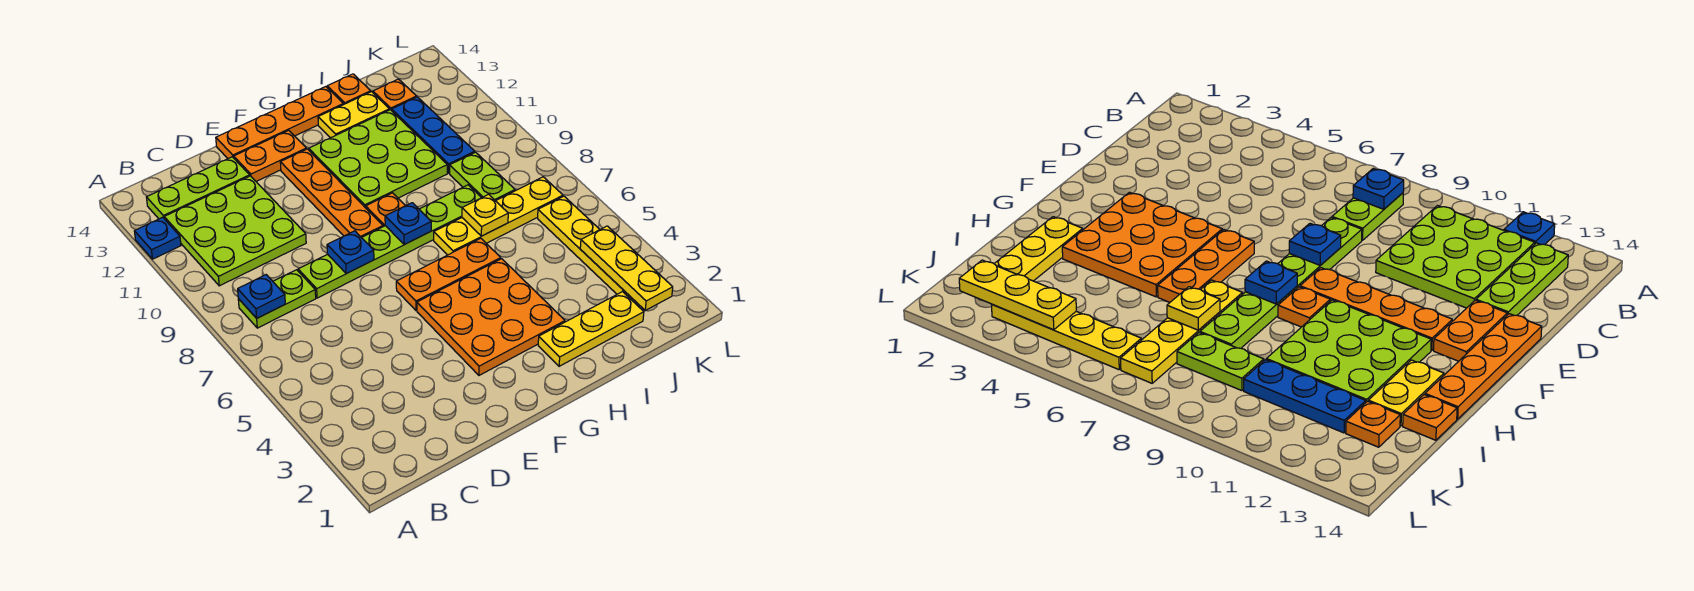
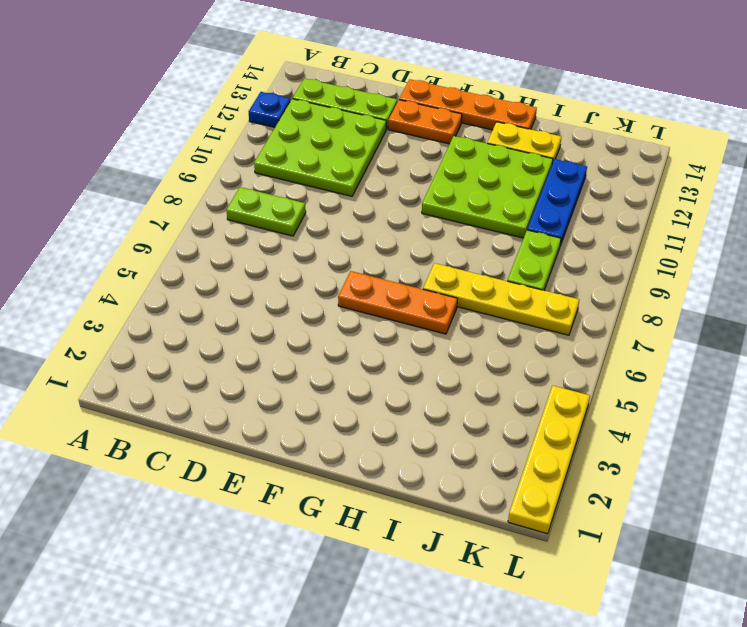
yellow plate L1:L4 level 1 -> yellow plate K3:K6 level 1
none -> lime plate D8:I8 level 1
none -> orange plate F3:H5 level 1
none -> orange plate F9:F12 level 1

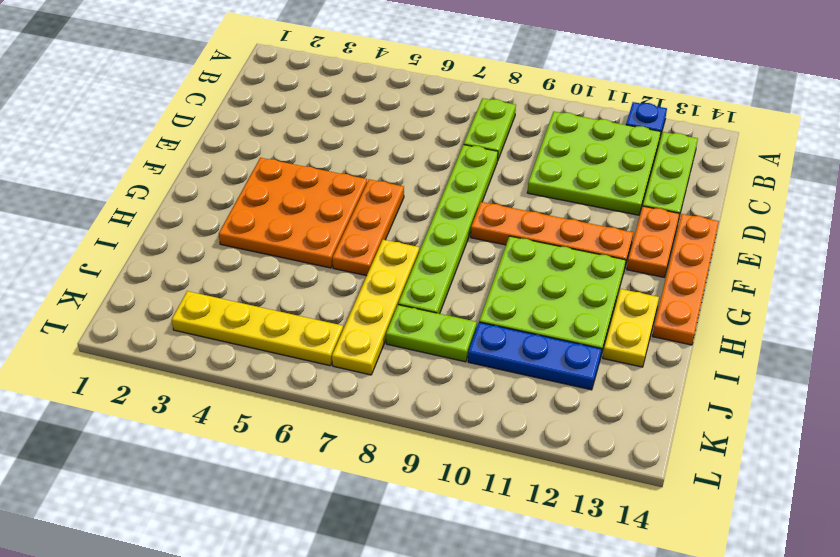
none -> orange plate G9 level 1
none -> yellow plate H2:J2 level 1
none -> orange plate I14 level 1

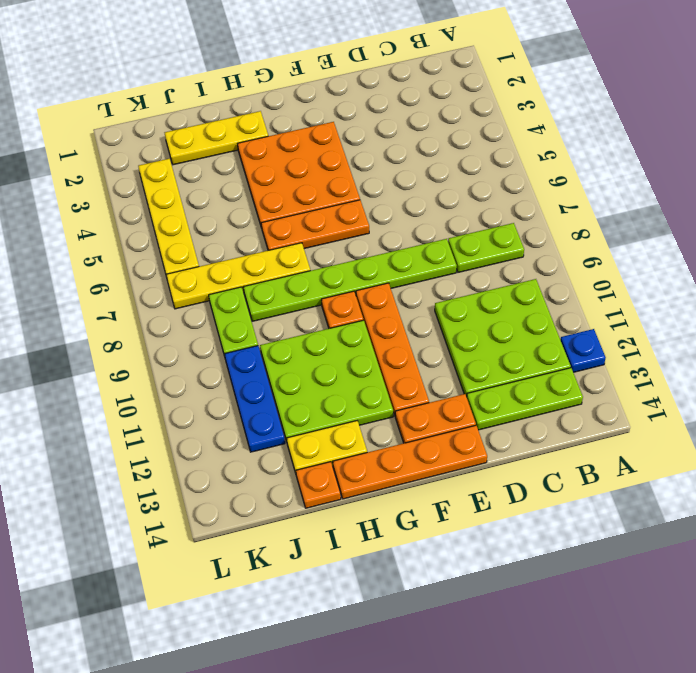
none -> orange plate J13 level 1
none -> blue plate B8 level 2
none -> blue plate E8 level 2

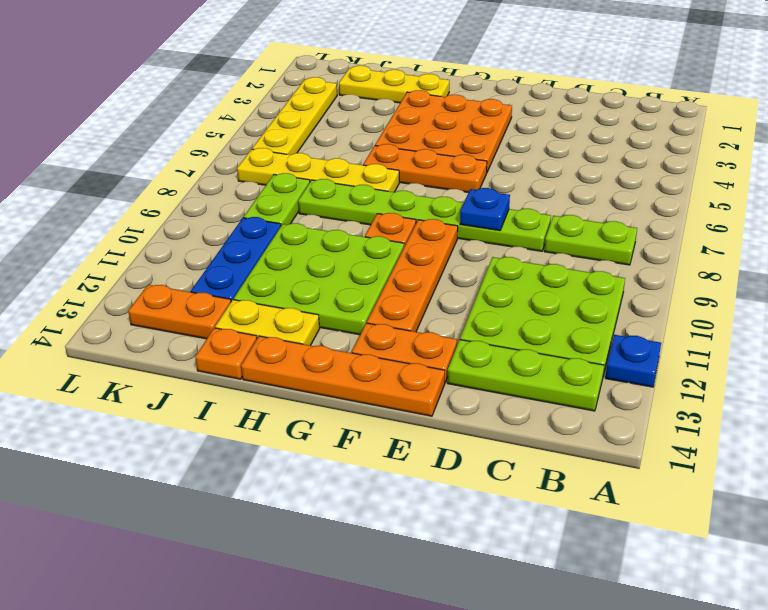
orange plate J13:K13 level 1 -> orange plate J13 level 1
none -> blue plate B8 level 2
none -> blue plate G8 level 2
none -> yellow plate I7 level 2

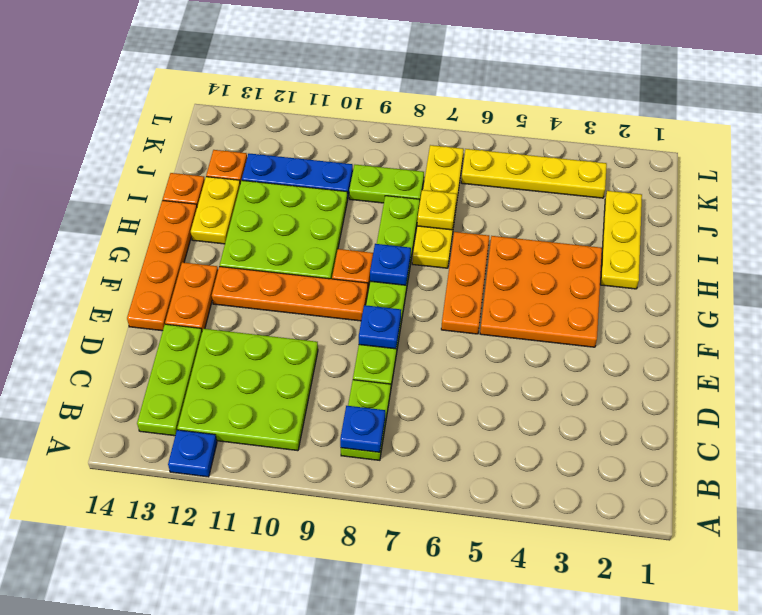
none -> yellow plate K2:K4 level 2

